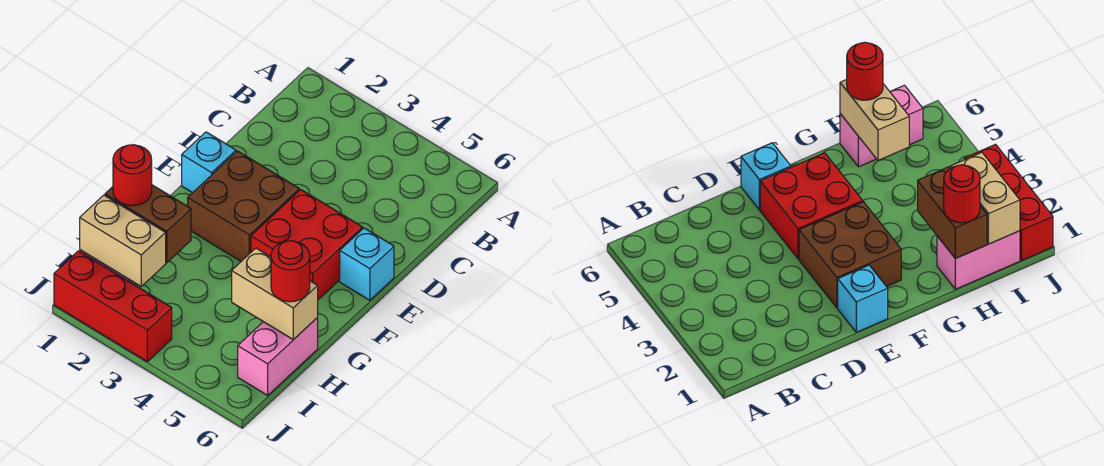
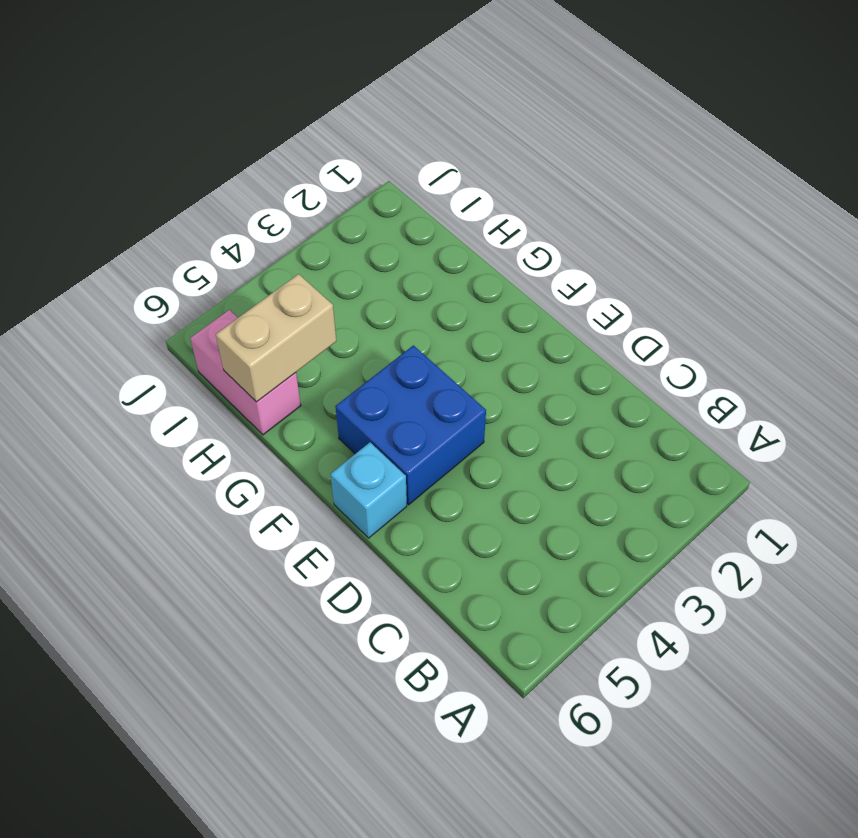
blue brick E4:F5 level 1 -> red brick E4:F5 level 1
none -> cyan brick E1 level 1
none -> brown brick E2:F3 level 1
none -> pink brick H1:I1 level 1

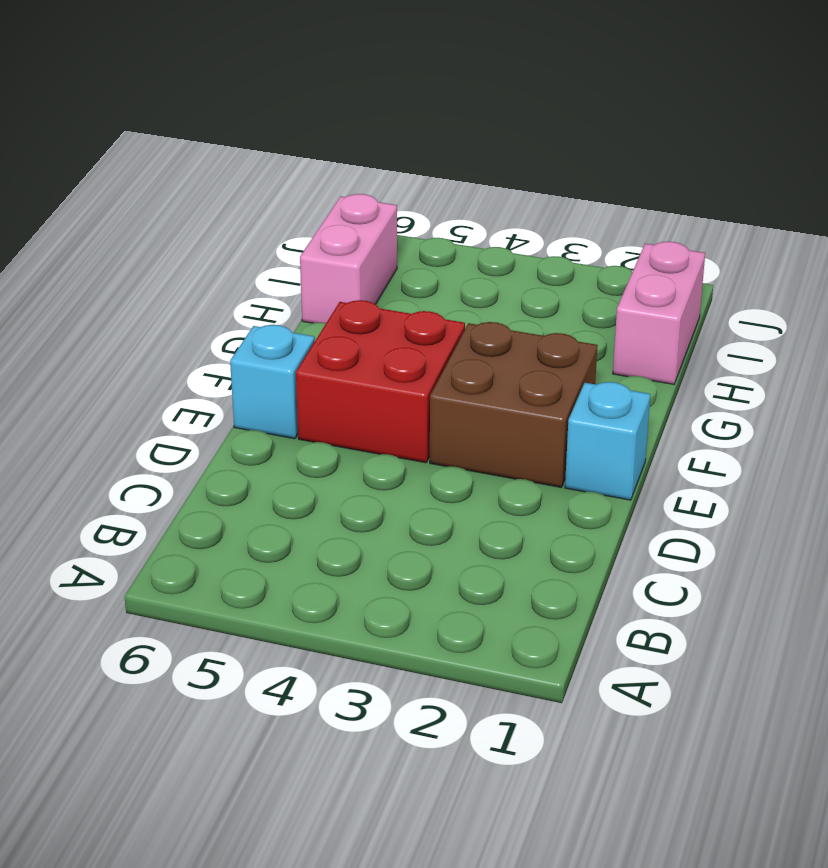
none -> red brick J1:J3 level 1
none -> brown brick H1:H2 level 2
none -> tan brick H5:H6 level 2

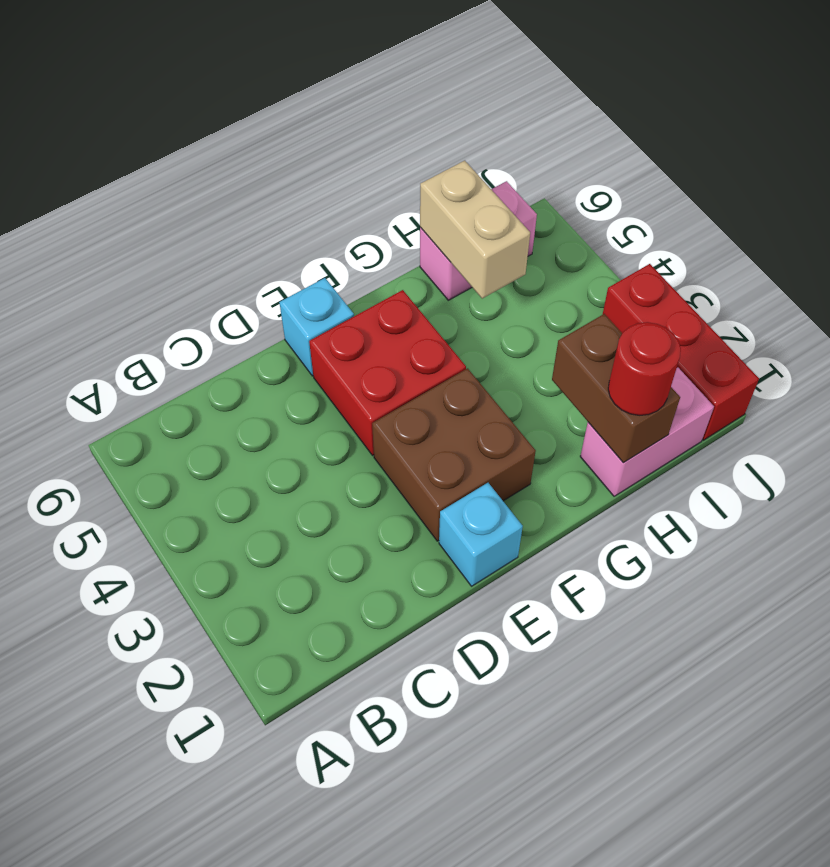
none -> tan brick I1:I2 level 2
none -> red round brick H6 level 3

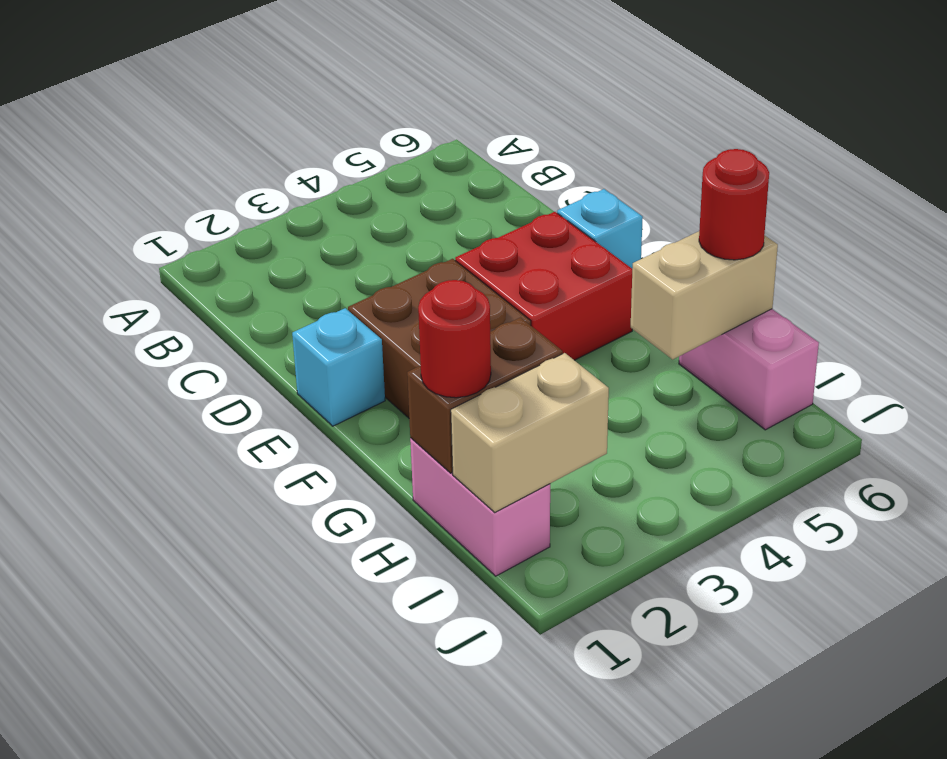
none -> red brick J1:J3 level 1

